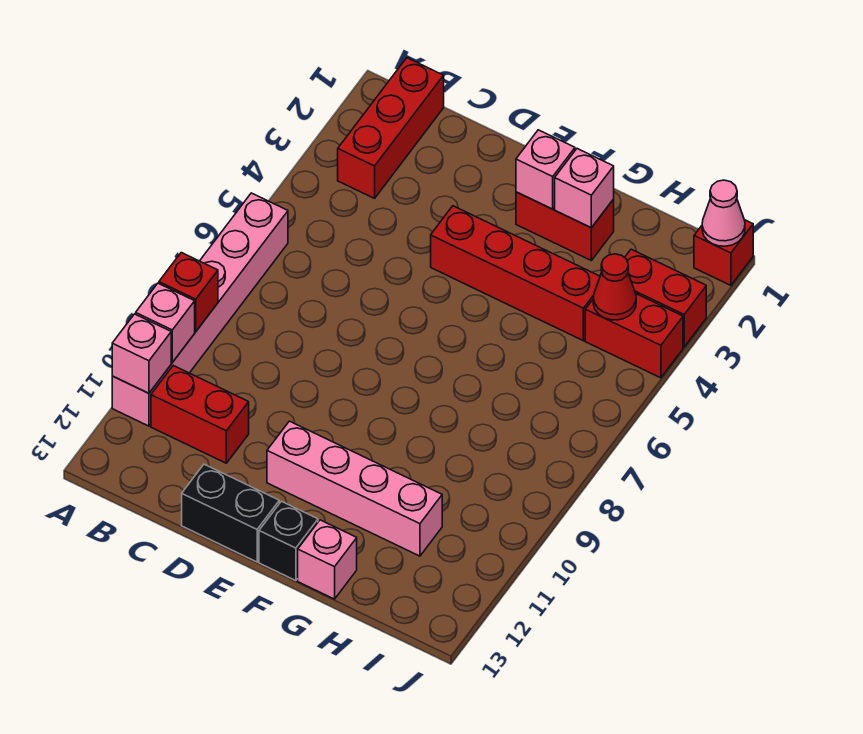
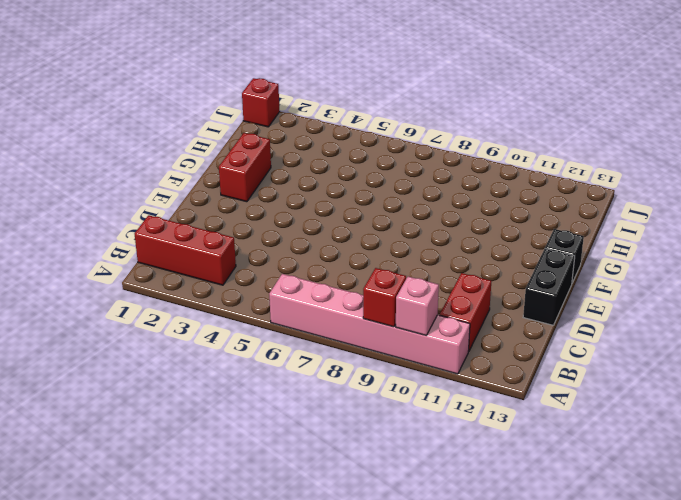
none -> red brick E4:H4 level 1
none -> pink brick E11:H11 level 1
none -> pink brick G13 level 1

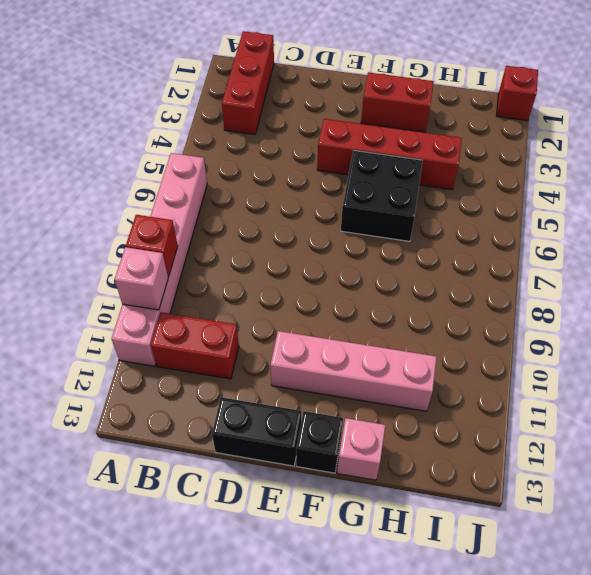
black brick F5:G6 level 1 -> none
none -> red brick I3:J3 level 1
none -> red brick I4:J4 level 1
none -> pink brick A11 level 2

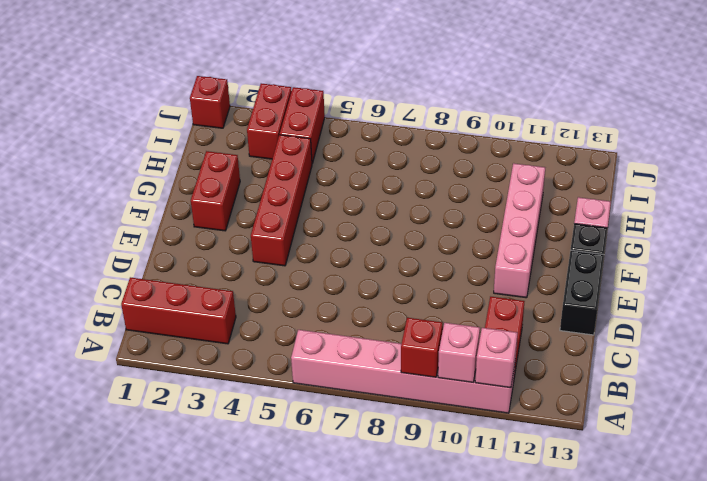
none -> pink brick F2 level 2
none -> pink brick G2 level 2
none -> red cone I4 level 2

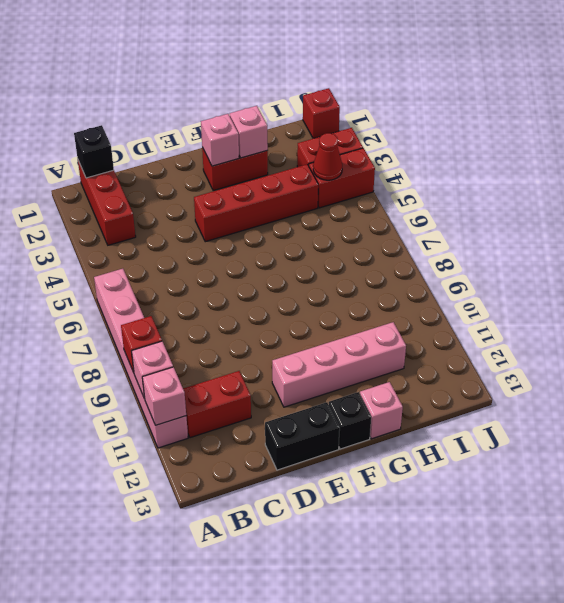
black brick B1 level 2 -> none
none -> pink cone J1 level 2

